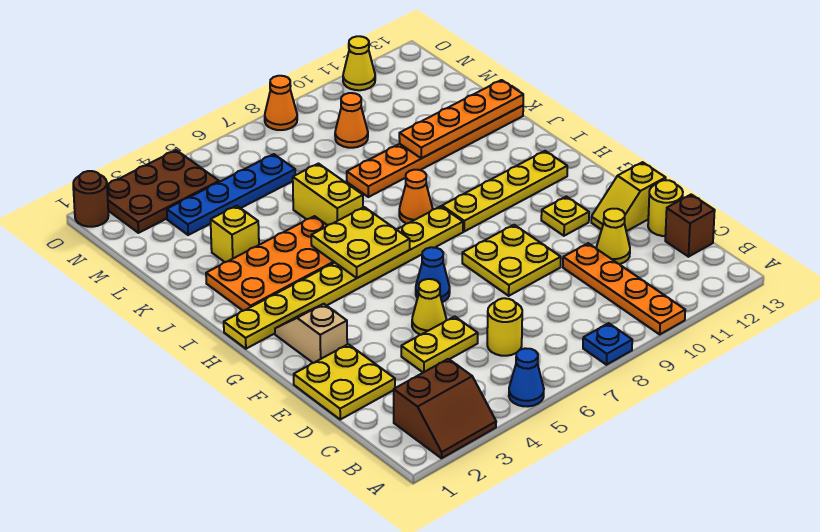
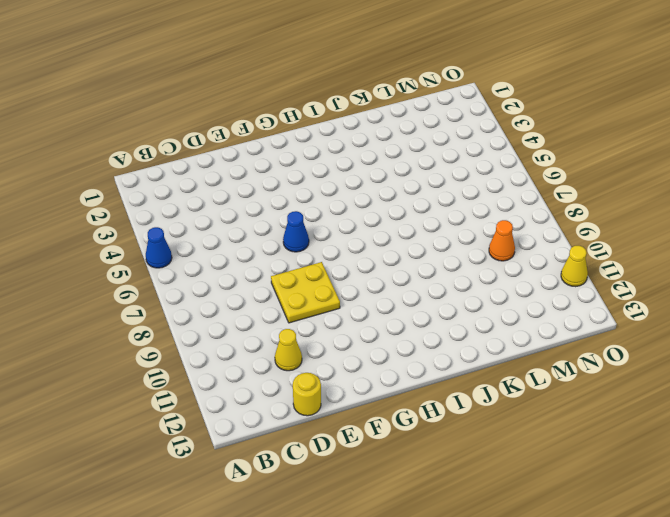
none -> brown slope A2:B3 level 1 top B
none -> blue plate A8 level 1
none -> orange plate A10:D10 level 1
none -> yellow round brick C6 level 1

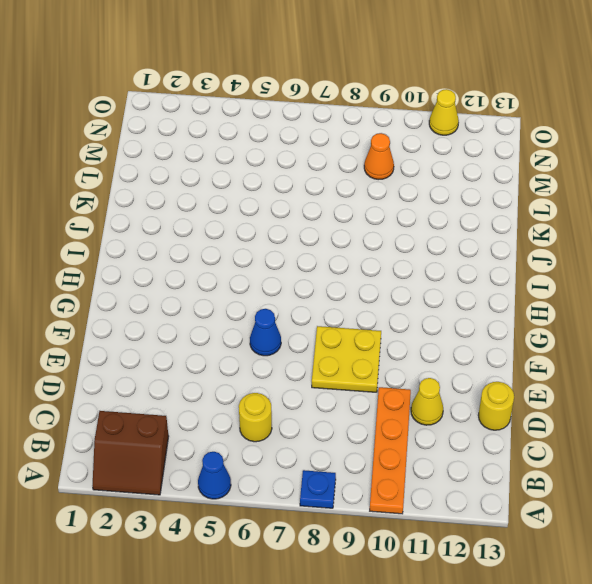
none -> brown brick C13 level 1
none -> yellow plate D1:E2 level 1
none -> yellow plate D4:D5 level 1
none -> yellow cone E5 level 1

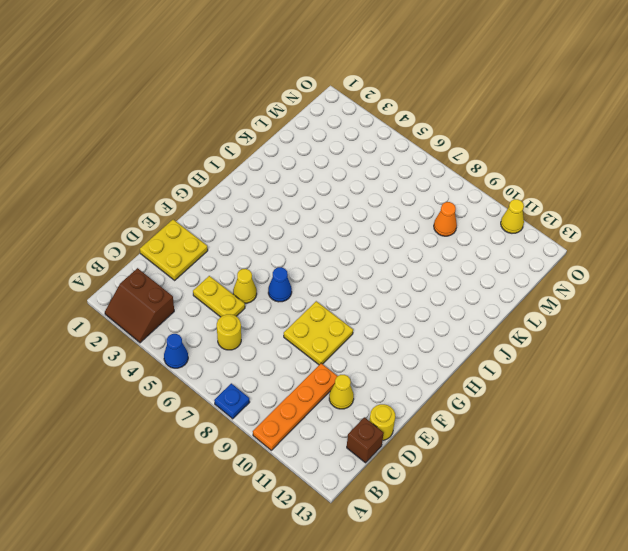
none -> yellow slope E12:E13 level 1 top 13
none -> tan slope F2:G2 level 1 top F
none -> yellow plate F11 level 1
none -> yellow plate H1:H8 level 1

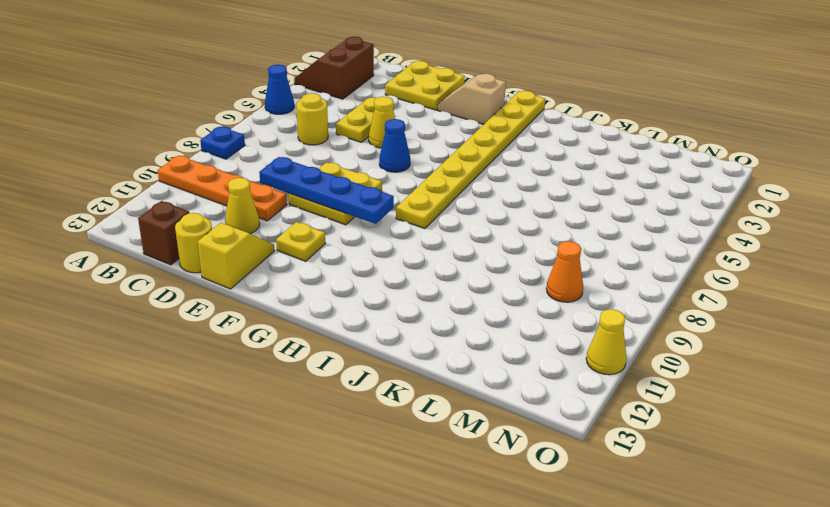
blue plate D9:G9 level 2 -> blue plate M3:M6 level 1
tan slope F2:G2 level 1 top G -> tan slope F2:G2 level 1 top F
none -> yellow plate H9:H12 level 1
none -> orange plate I2:J5 level 1
none -> orange cone I8 level 1
none -> yellow brick J6:K6 level 1

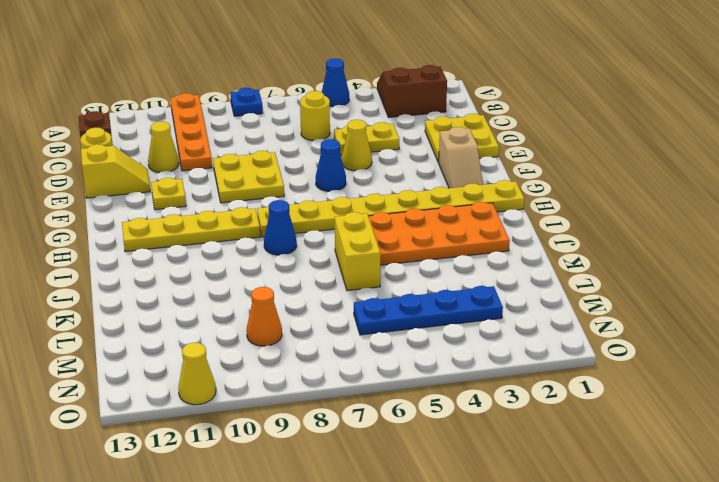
blue cone I8 level 1 -> orange cone I8 level 1
none -> yellow brick K3 level 1
none -> orange plate K8:K13 level 1
none -> brown plate N2:O4 level 1
none -> brown round brick O1 level 1

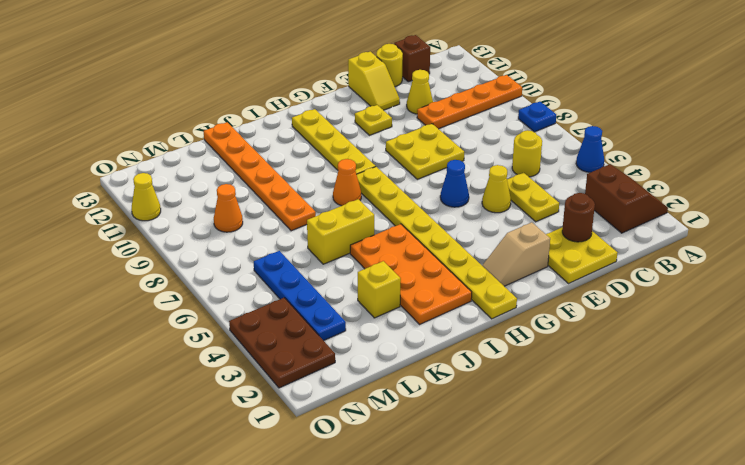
brown round brick D2 level 2 -> brown round brick O1 level 1
none -> orange cone O8 level 1
none -> yellow plate H5:I6 level 2
none -> orange plate K10:K13 level 2

